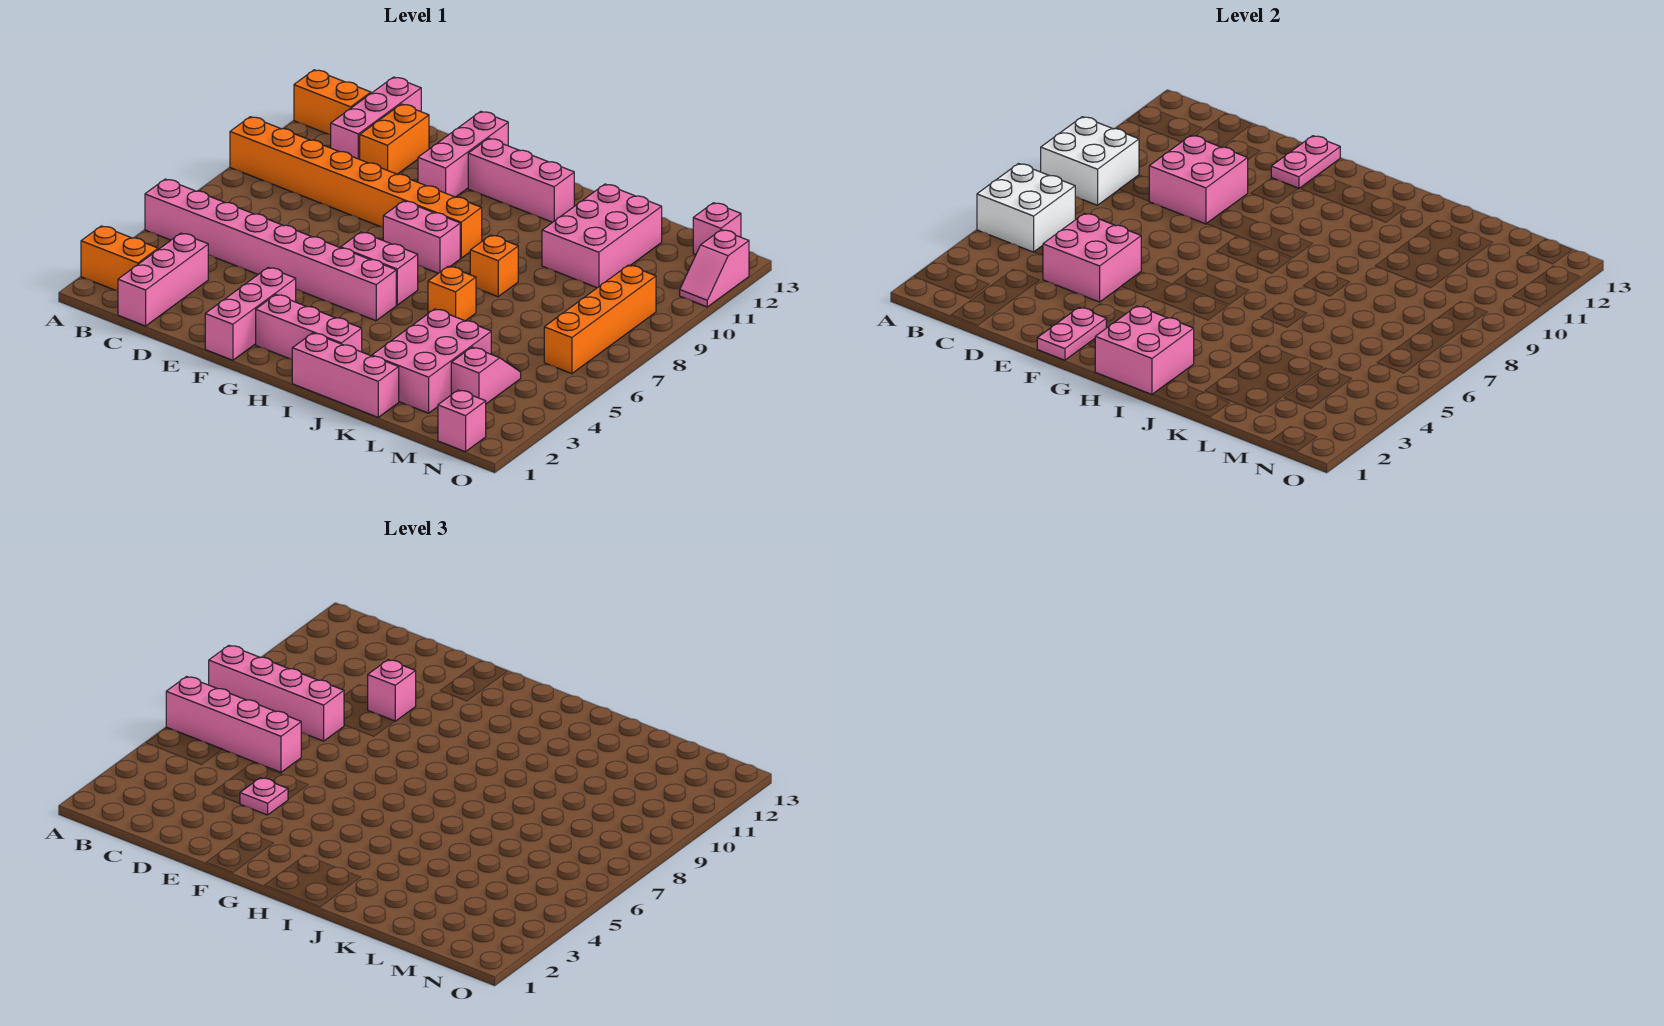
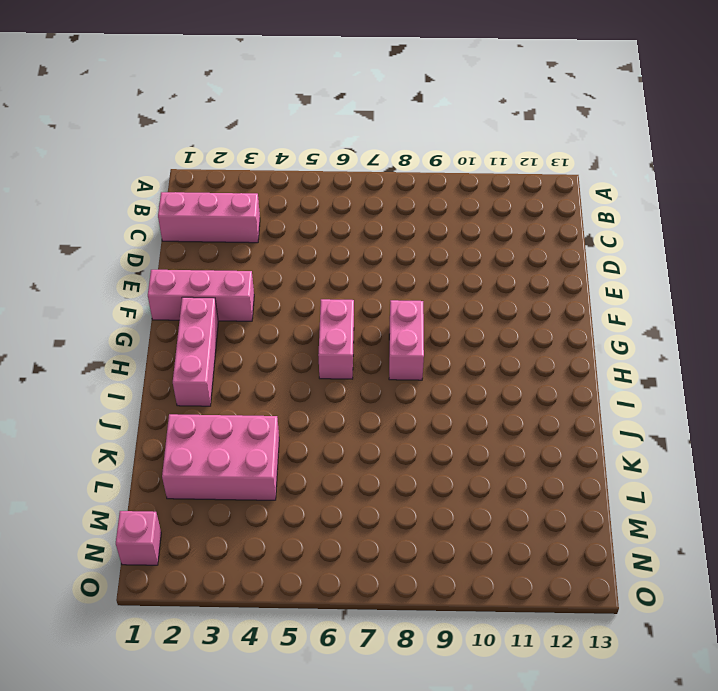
none -> orange brick A2:B2 level 1
none -> pink brick A5:H5 level 1
none -> orange brick A9:H9 level 1
none -> orange brick A12:B12 level 1

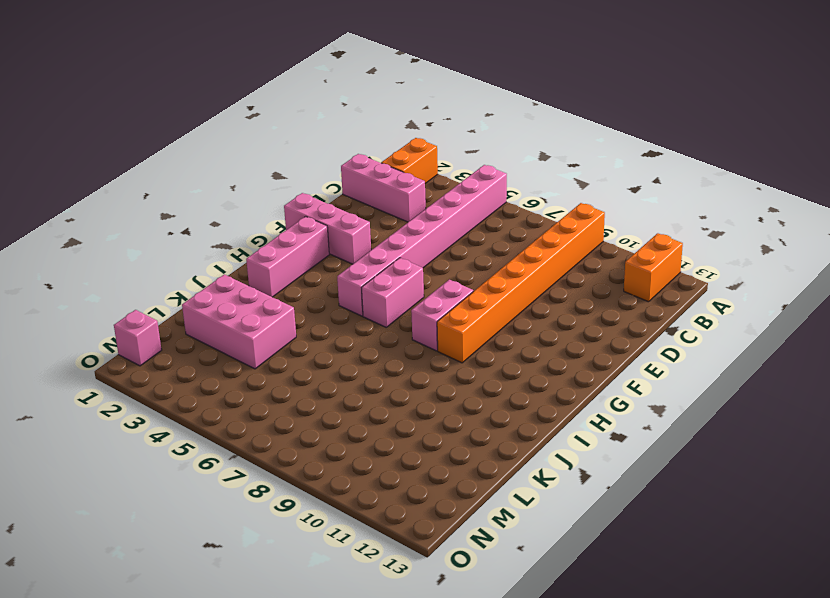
none -> pink brick C11:C13 level 1
none -> orange brick D11:D12 level 1
none -> pink brick F11:F13 level 1
none -> pink brick G12:I12 level 1

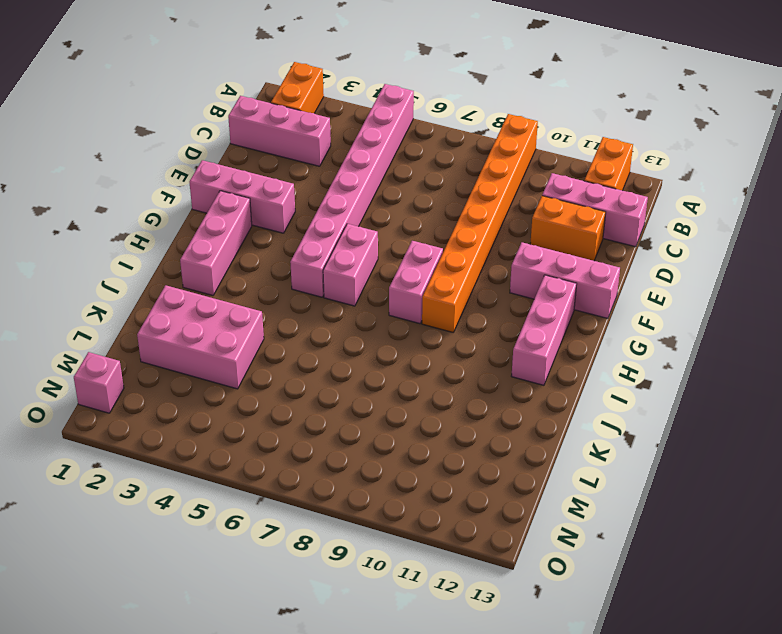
none -> pink brick I1:K1 level 1
none -> orange brick J6 level 1
none -> orange brick J8 level 1
none -> pink brick K10:L12 level 1

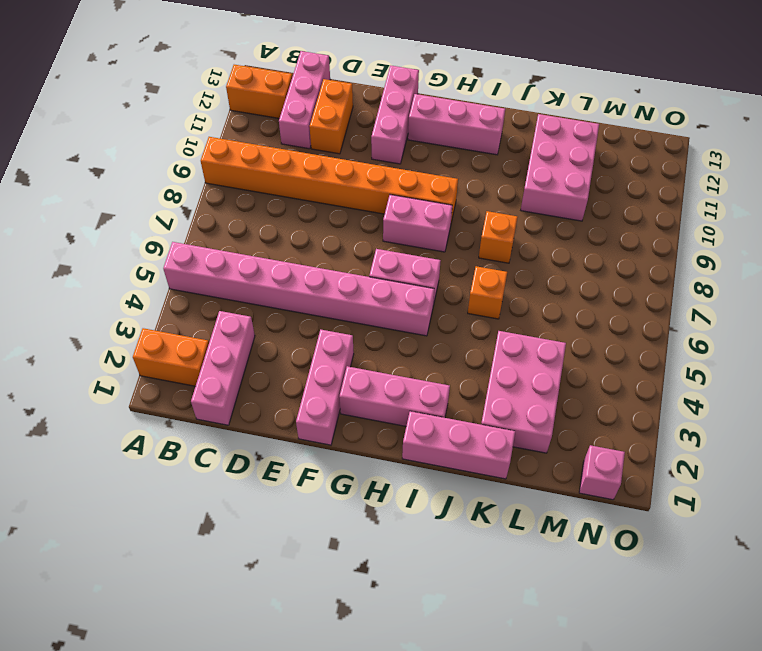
none -> pink slope M3:M4 level 1 top 3
none -> orange brick N6:N9 level 1
none -> pink brick N13 level 1
none -> pink slope O11:O12 level 1 top 12

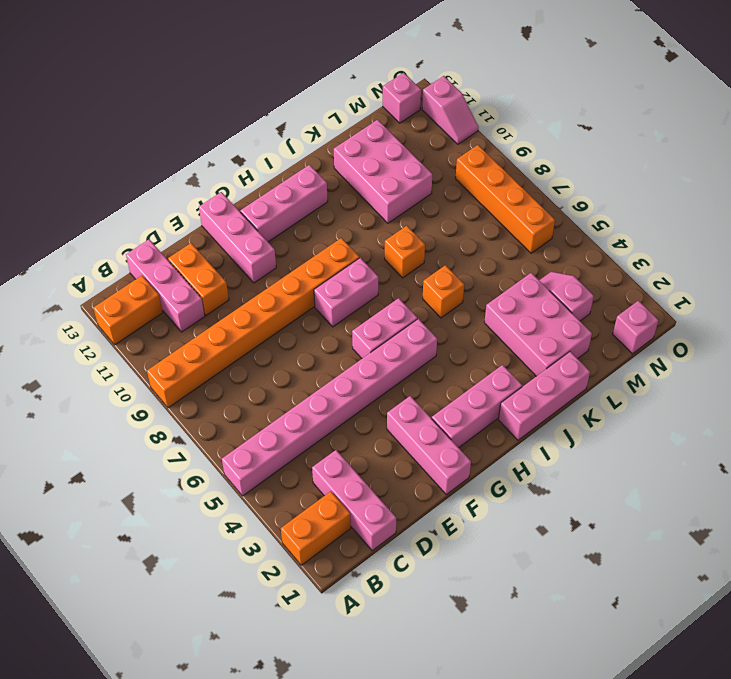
none -> white brick A5:B6 level 2
none -> white brick A8:B9 level 2
none -> pink brick D4:E5 level 2
none -> pink brick D9:E10 level 2

